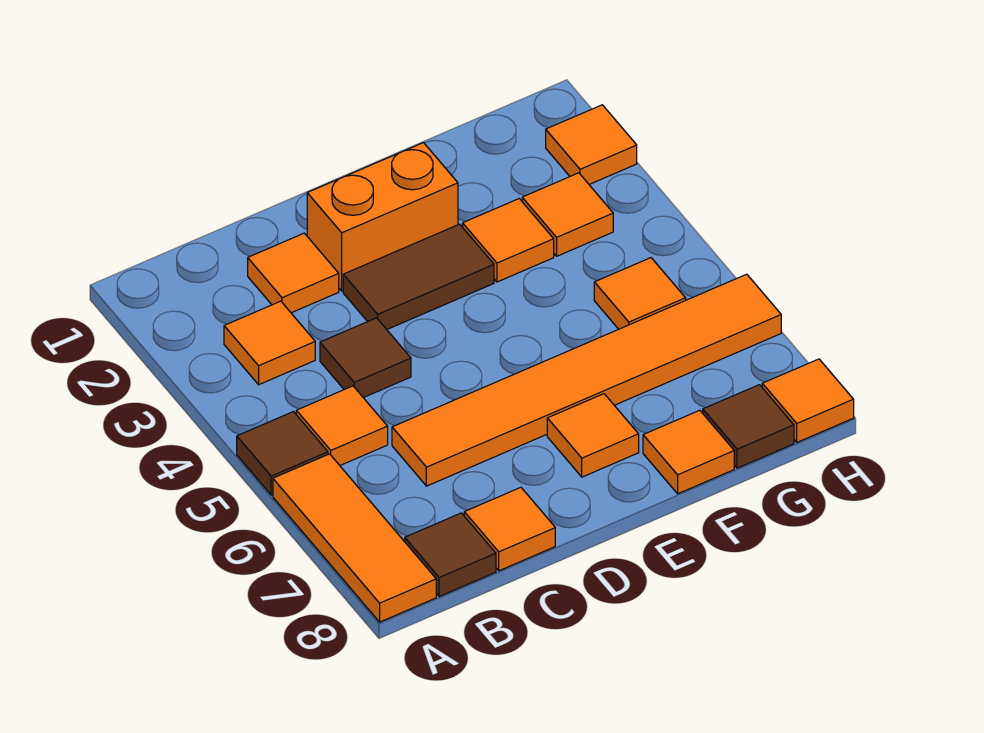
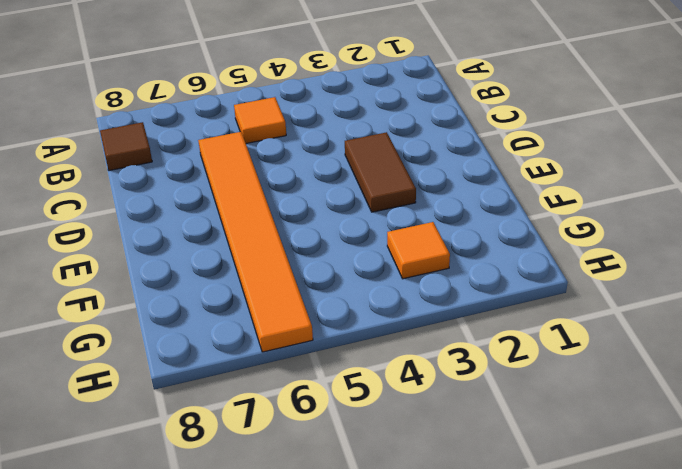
none -> brown tile A5 level 1
none -> orange tile A6:A8 level 1
none -> orange tile B3 level 1

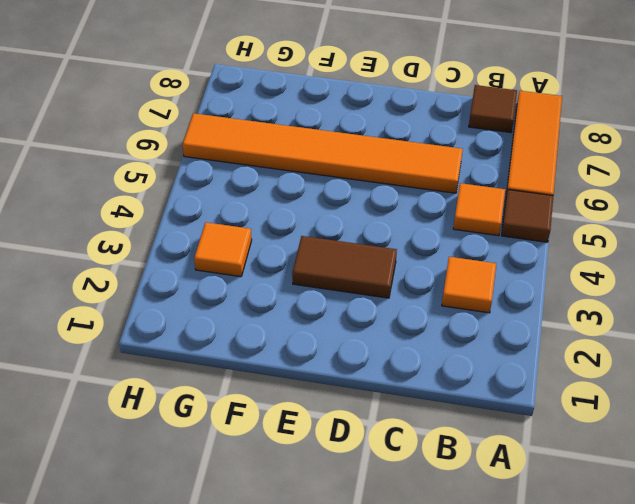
none -> orange tile C2 level 1
none -> brown tile C4 level 1
none -> orange tile C8 level 1

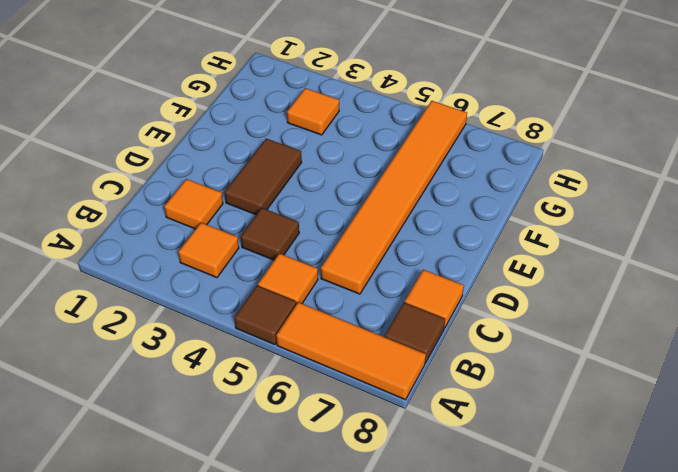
none -> orange brick D2:E2 level 1
none -> orange tile E7 level 1
none -> orange tile F3 level 1

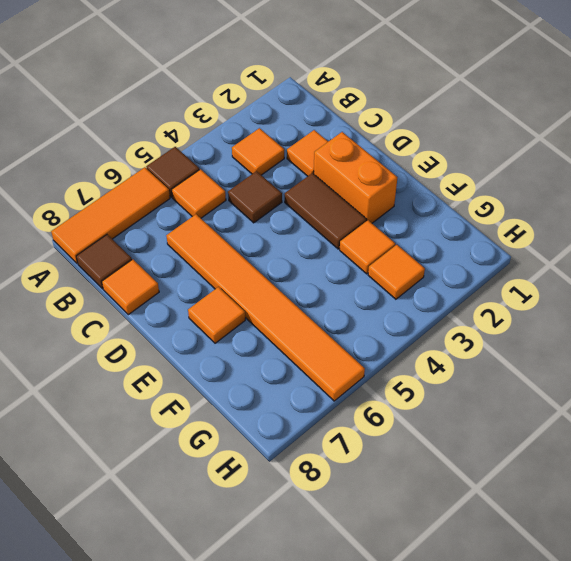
none -> orange tile F8 level 1
none -> orange tile G5 level 1
none -> brown tile G8 level 1

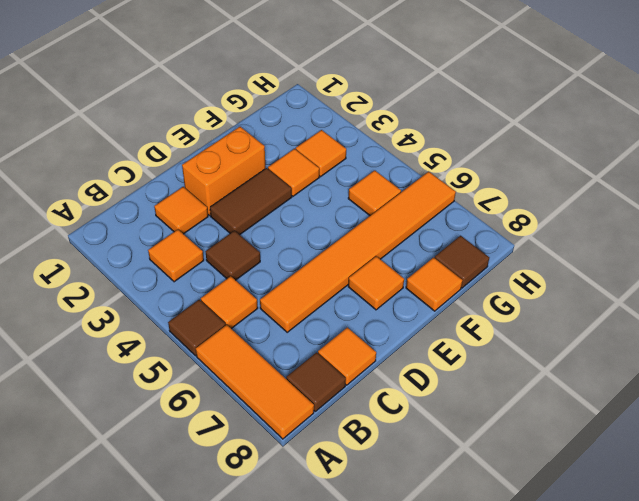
none -> orange tile H2 level 1
none -> orange tile H8 level 1

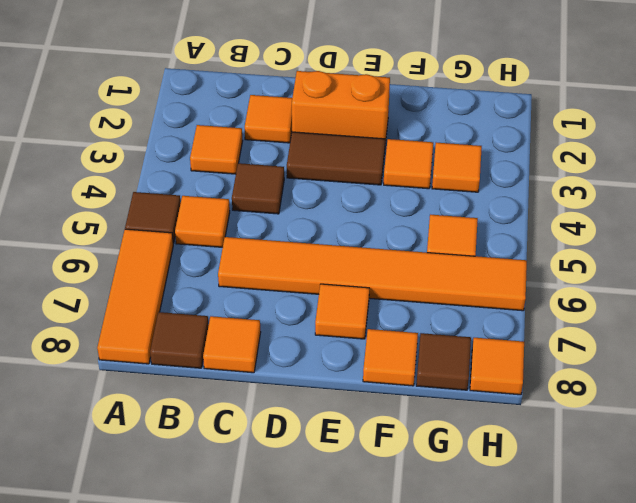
none -> orange tile H2 level 1

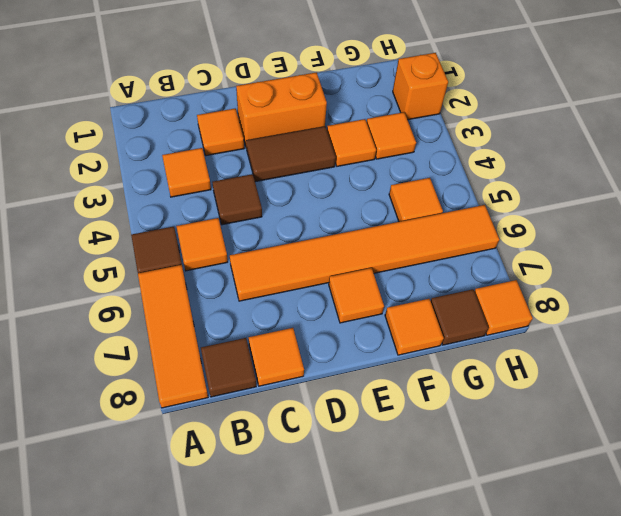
orange brick H2 level 1 -> orange tile H2 level 1

